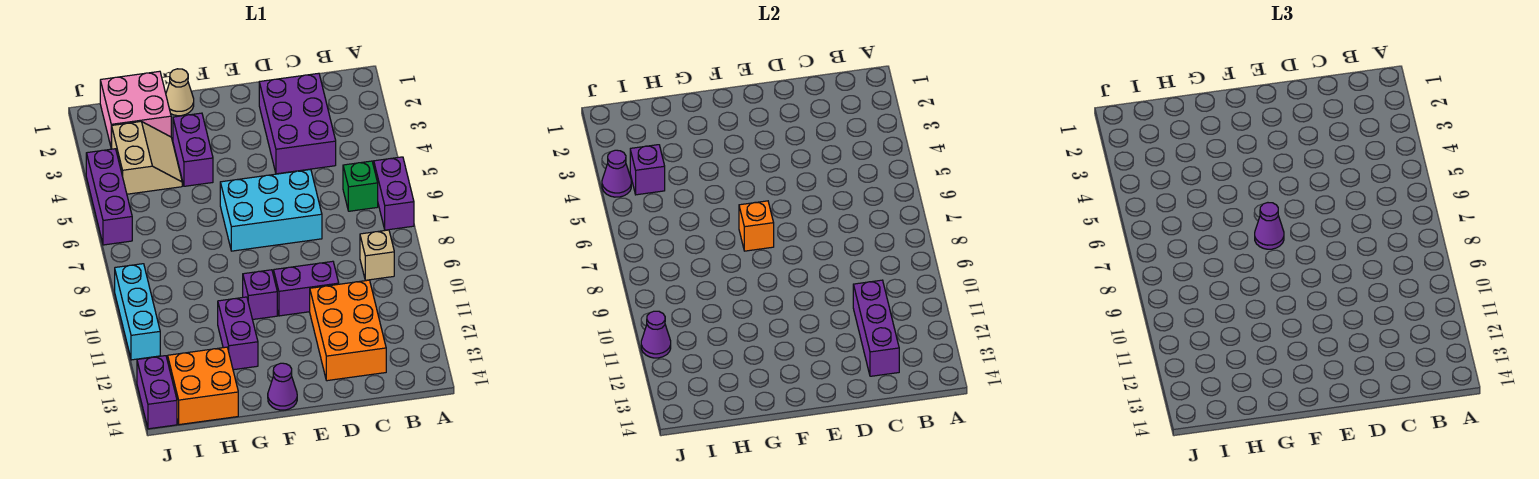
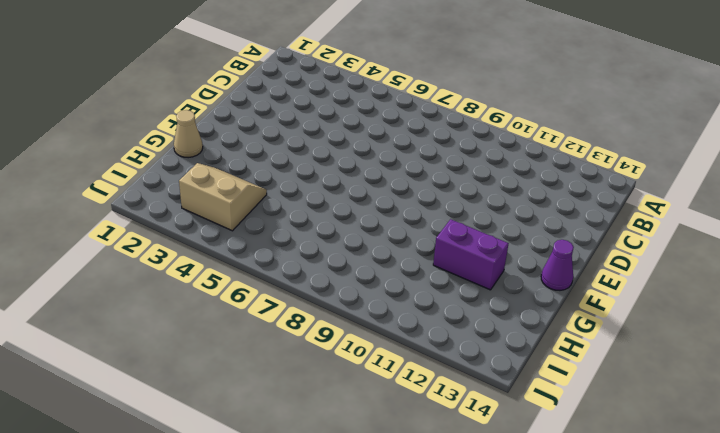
none -> purple brick A6:A7 level 1
none -> green brick B6 level 1
none -> tan brick B9 level 1

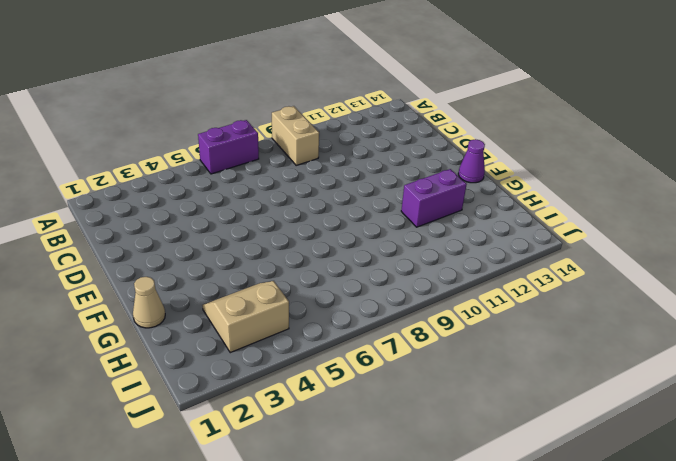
tan brick A9:B9 level 1 -> tan brick B9 level 1
none -> green brick B6 level 1
none -> purple brick C2:D4 level 1
none -> orange brick C11:D13 level 1

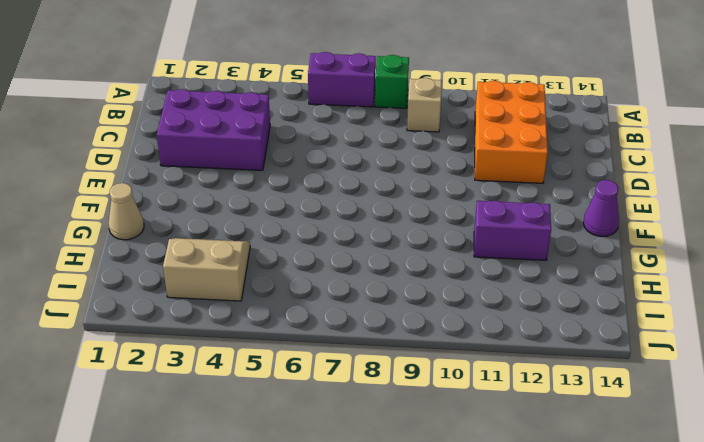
green brick A8 level 1 -> green brick B6 level 1
orange brick B11:D12 level 1 -> orange brick C11:D13 level 1
none -> cyan brick D6:F7 level 1
none -> purple brick D10:E10 level 1
none -> purple brick F10 level 1

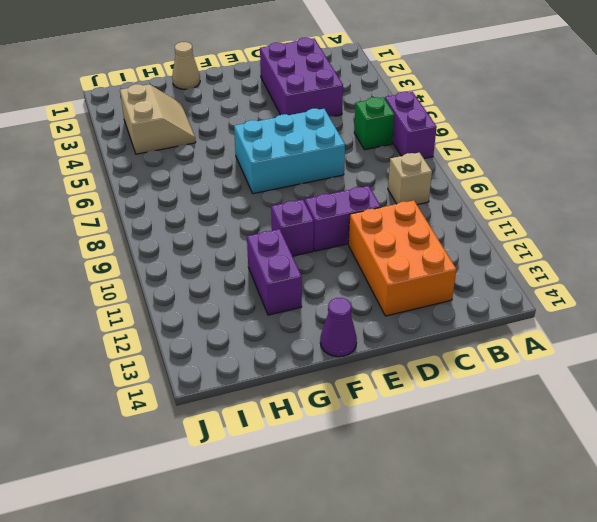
none -> purple brick G3:G4 level 1
none -> pink brick H1:I2 level 1
none -> orange brick H13:I14 level 1

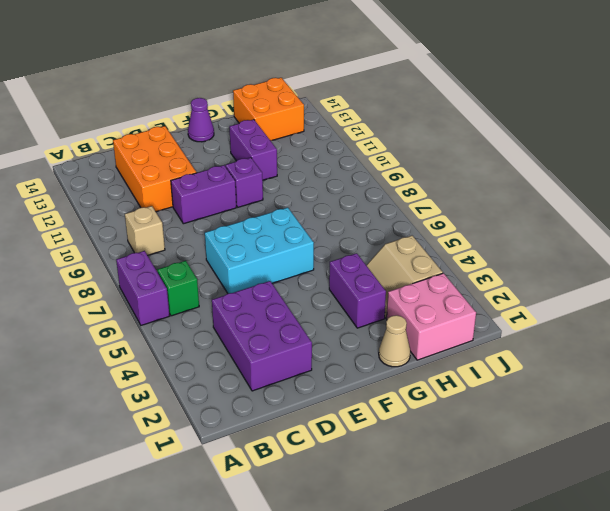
none -> purple brick J4:J6 level 1
none -> cyan brick J9:J11 level 1
none -> purple brick J13:J14 level 1

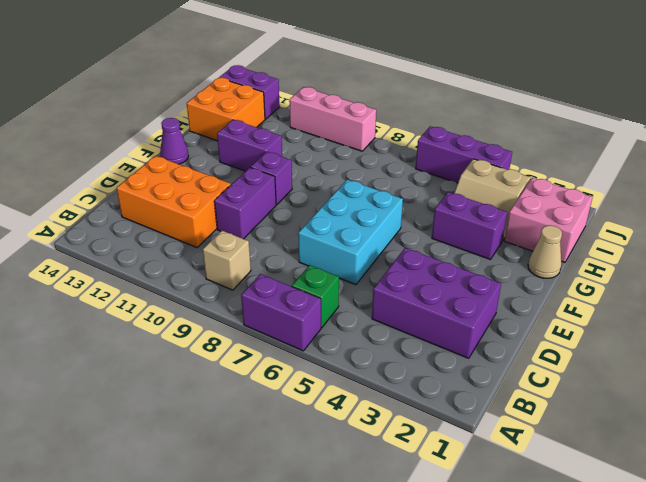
pink brick J9:J11 level 1 -> cyan brick J9:J11 level 1
none -> purple brick C11:C13 level 2
none -> orange brick F7 level 2
none -> purple brick I4 level 2

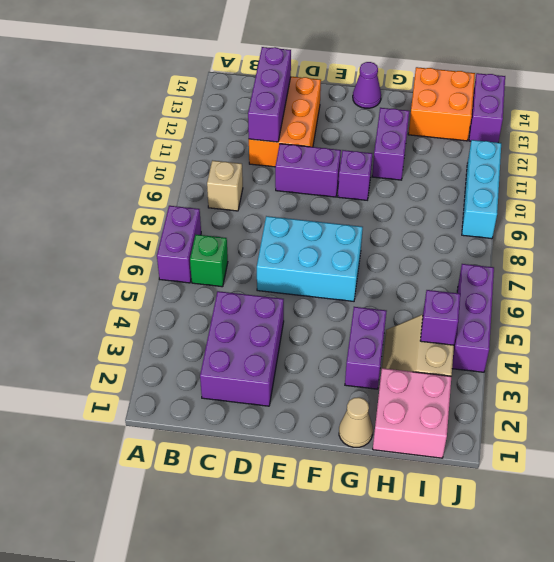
none -> orange brick F7 level 2
none -> purple cone J4 level 2
none -> purple cone J11 level 2

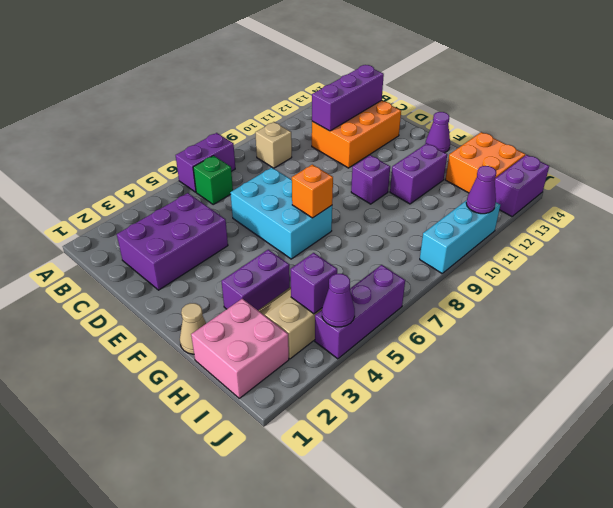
none -> purple brick D10:E10 level 1
none -> purple cone F7 level 3

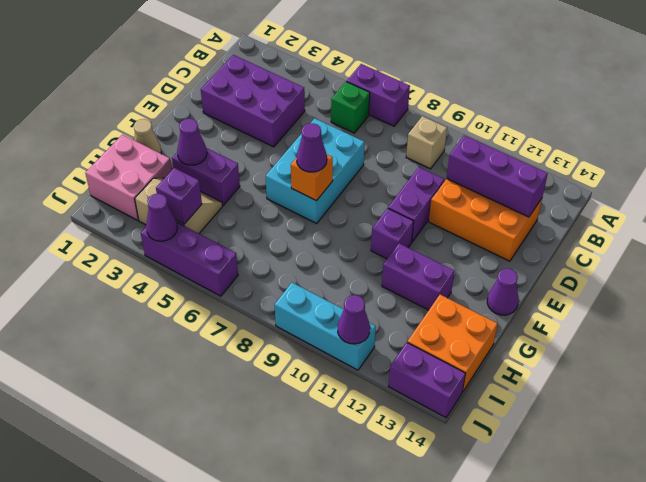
purple cone G3 level 2 -> none

